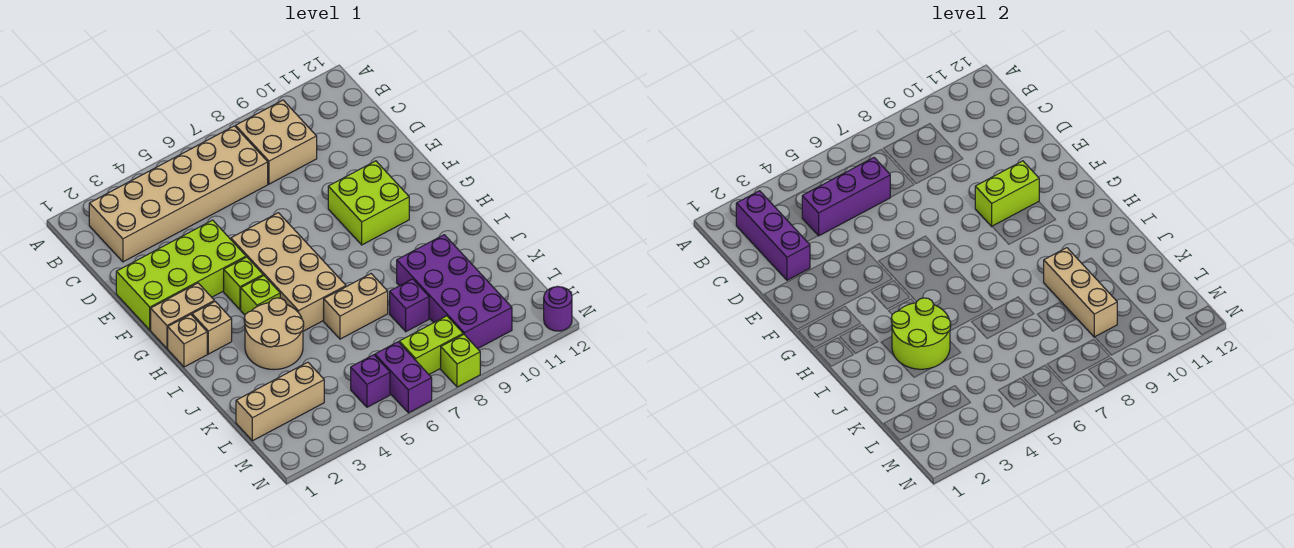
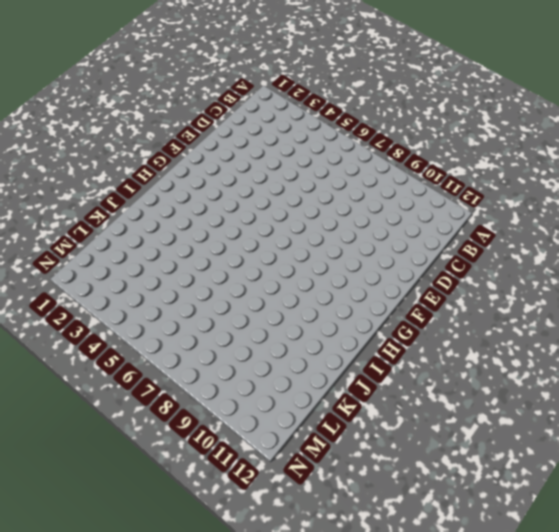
none -> tan brick B2:C7 level 1
none -> tan brick B8:C9 level 1
none -> lime brick E1:F4 level 1

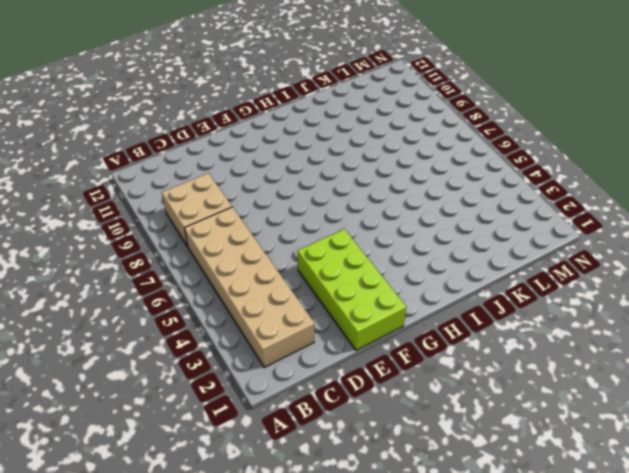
none -> tan brick F5:I6 level 1
none -> lime brick F9:G10 level 1
none -> tan brick G1:G2 level 1

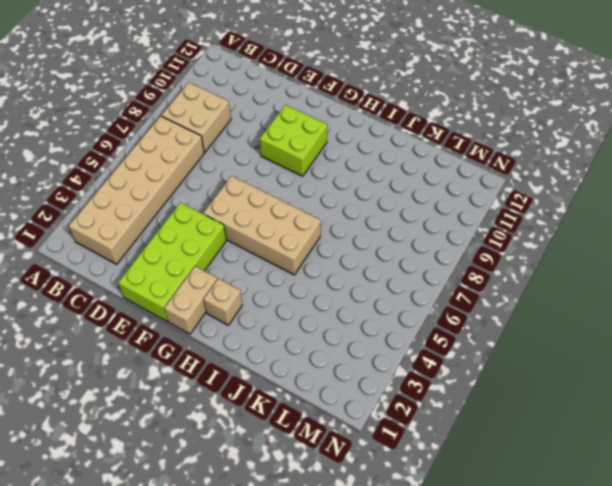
none -> lime brick G4 level 1
none -> tan brick H1 level 1
none -> lime brick H4 level 1

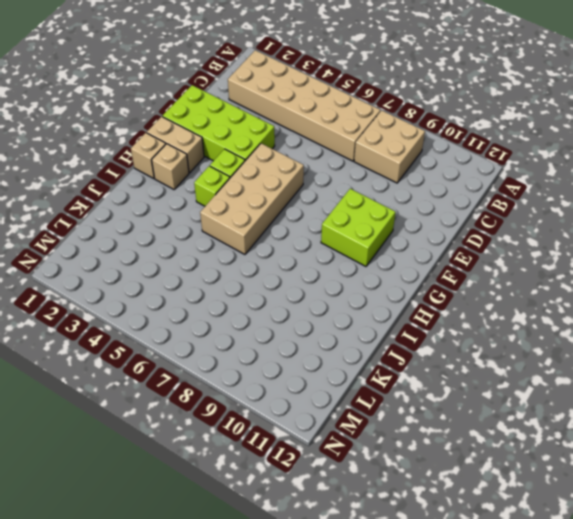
none -> tan round brick I3:J4 level 1
none -> tan brick J6:J7 level 1
none -> purple brick J9:M10 level 1

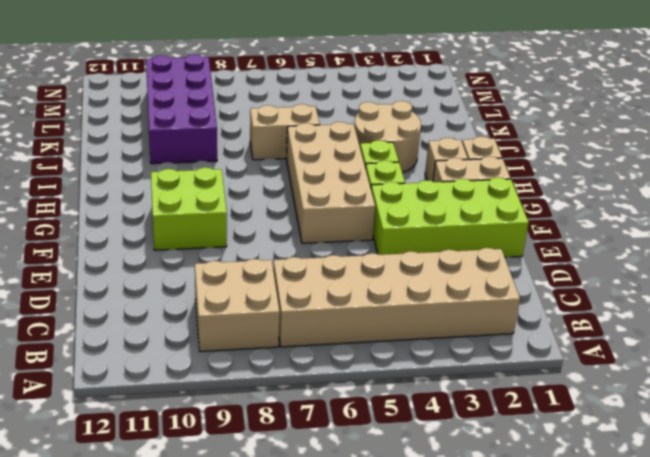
none -> purple brick K8 level 1
none -> tan brick L1:L3 level 1
none -> purple brick M5 level 1

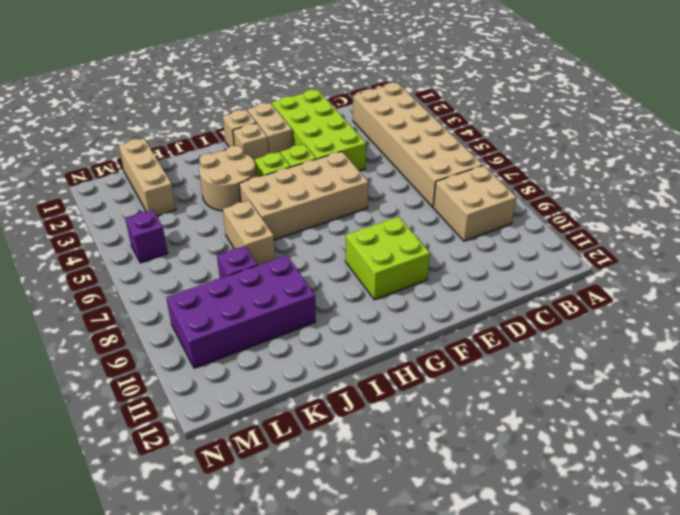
none -> purple brick M6:N6 level 1
none -> lime brick M7:M8 level 1
none -> lime brick N8 level 1

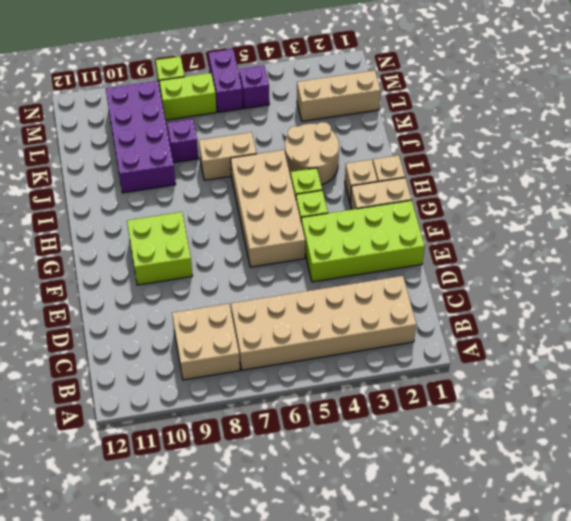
none -> purple round brick N12 level 1
none -> purple brick B2:D2 level 2
none -> purple brick C4:C6 level 2

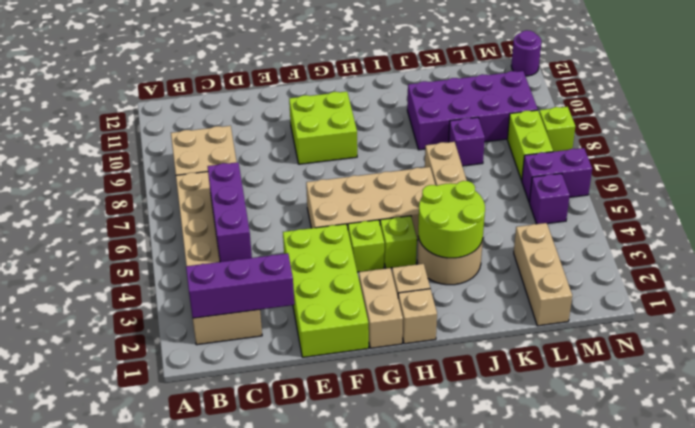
none -> lime brick F9:F10 level 2
none -> tan brick J9:L9 level 2

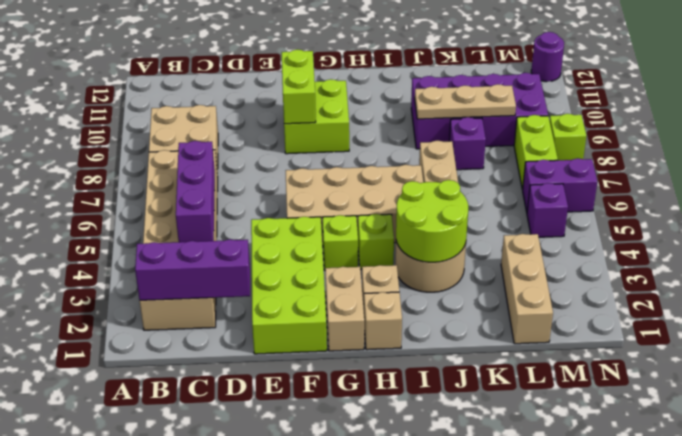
tan plate J9:L9 level 2 -> tan brick J9:L9 level 2

